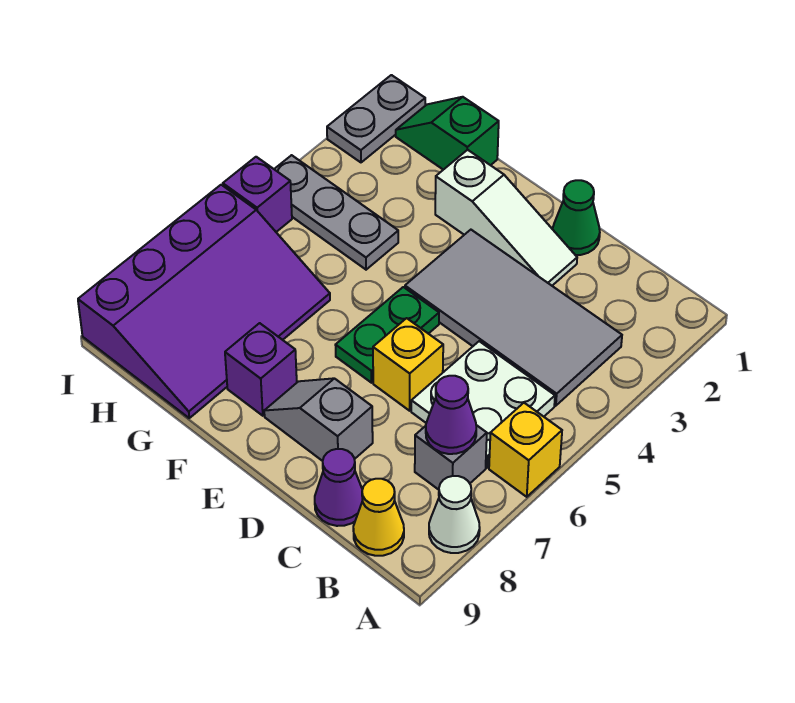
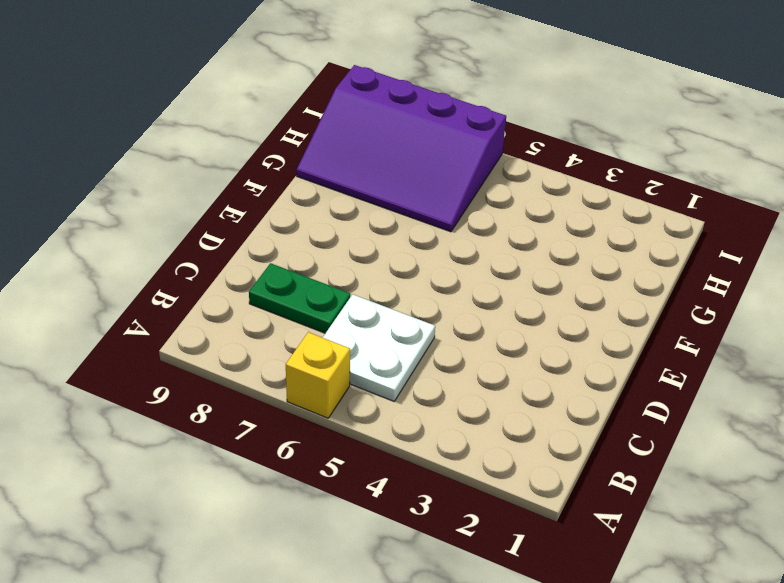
green plate C7:C8 level 1 -> green plate E5:E6 level 1
none -> white cone A8 level 1
none -> grey tile B3:E4 level 1
none -> grey brick B7 level 1

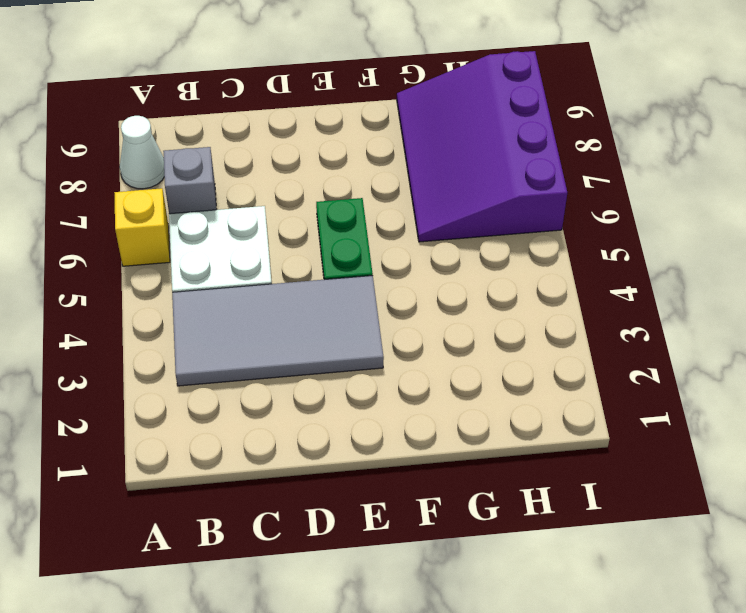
none -> yellow cone B9 level 1
none -> purple cone C9 level 1
none -> green cone D1 level 1

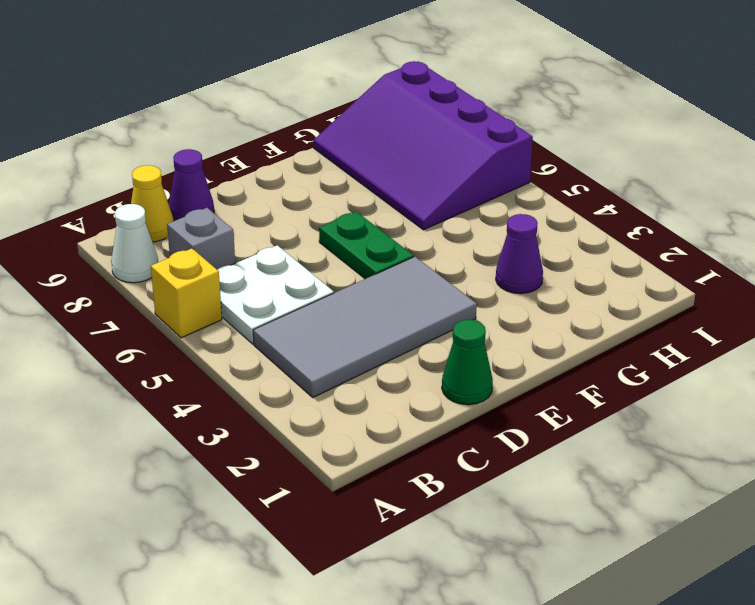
purple cone G3 level 1 -> purple cone B7 level 2
none -> white slope D2:F2 level 1 top F
none -> yellow brick D6 level 1
none -> grey slope D8:E8 level 1 top D

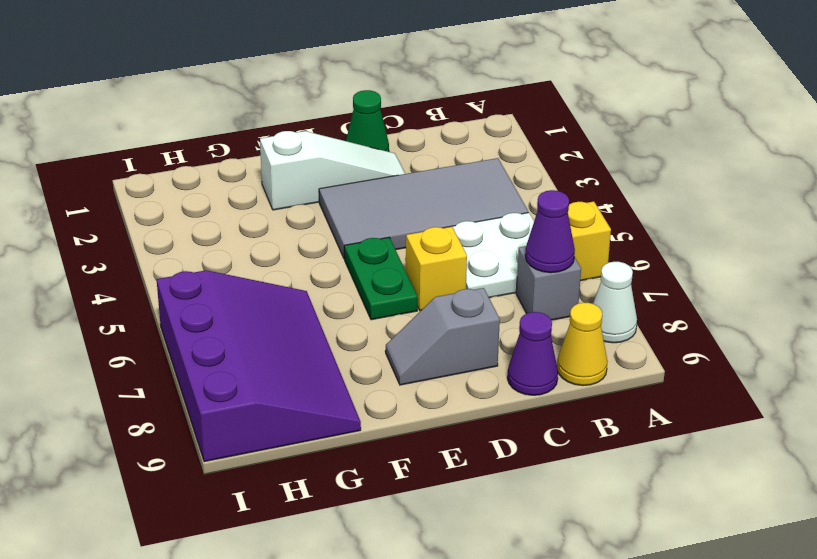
none -> purple brick F8 level 1
none -> green slope G1:H1 level 1 top G
none -> grey plate G4:I4 level 1

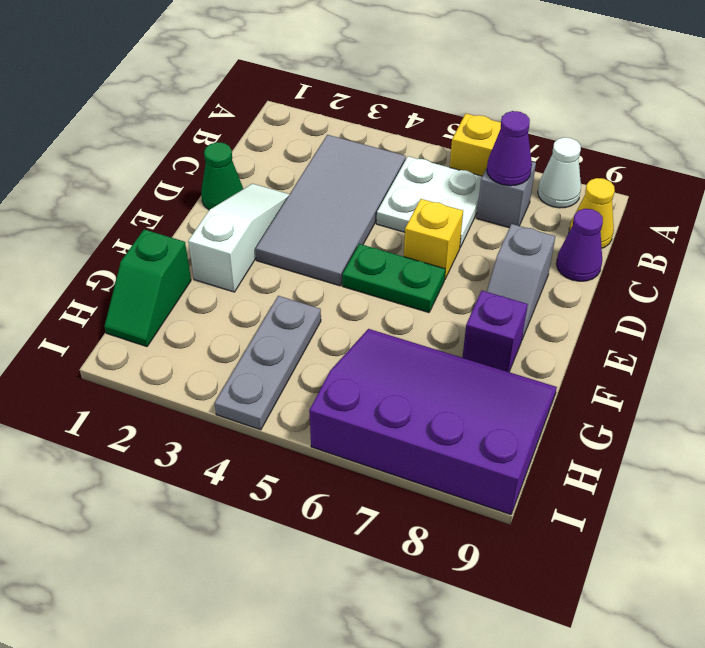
none -> grey plate I1:I2 level 1
none -> purple brick I5 level 1

